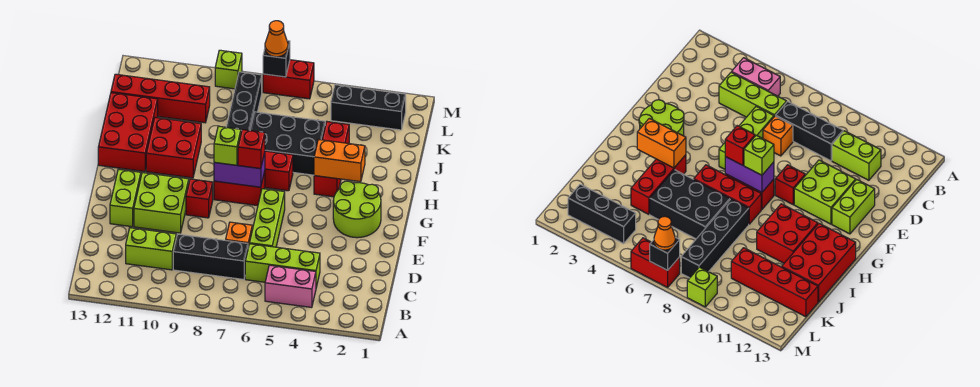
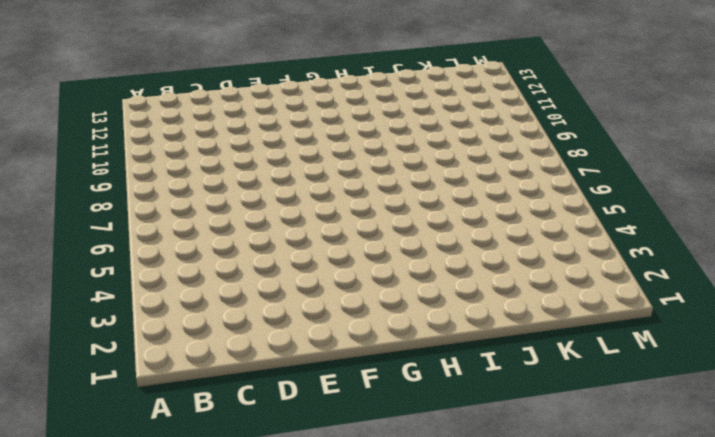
none -> pink brick B4:B5 level 1
none -> lime brick C4:C6 level 1
none -> black brick C7:C9 level 1

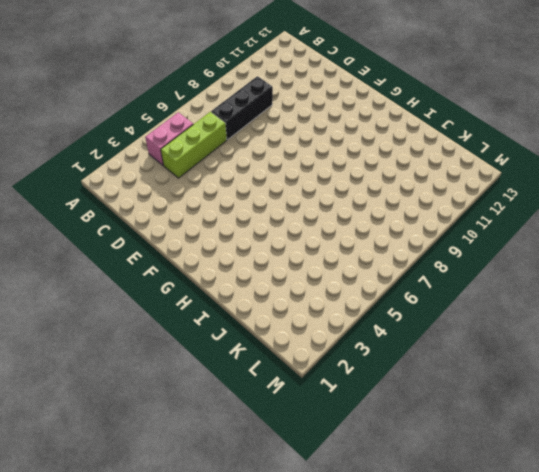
none -> lime brick C10:C11 level 1
none -> lime brick D6:F6 level 1
none -> orange brick D7 level 1

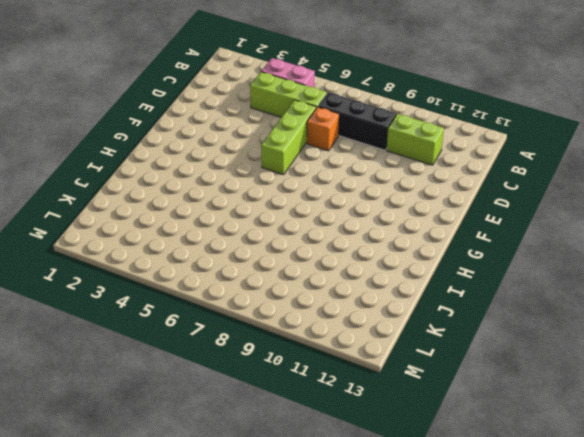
none -> lime brick E10:F11 level 1
none -> lime brick E12:F12 level 1
none -> lime round brick F2:G3 level 1

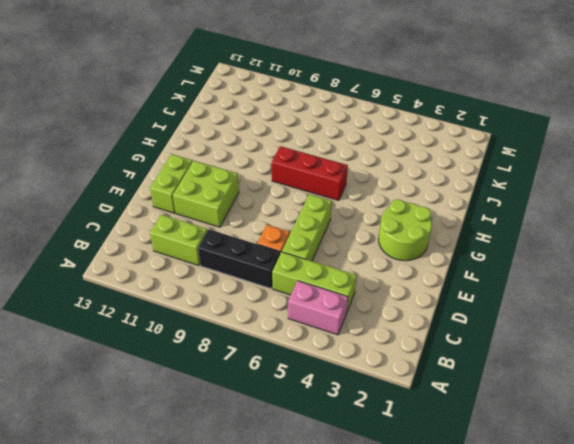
none -> red brick F9 level 1
none -> red brick G7:G8 level 1
none -> red brick H4:J4 level 1

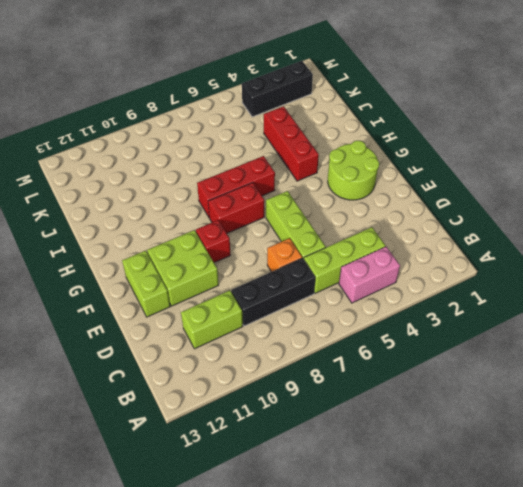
none -> red brick H10:I11 level 1
none -> red brick H12:J13 level 1
none -> black brick I5:J7 level 1

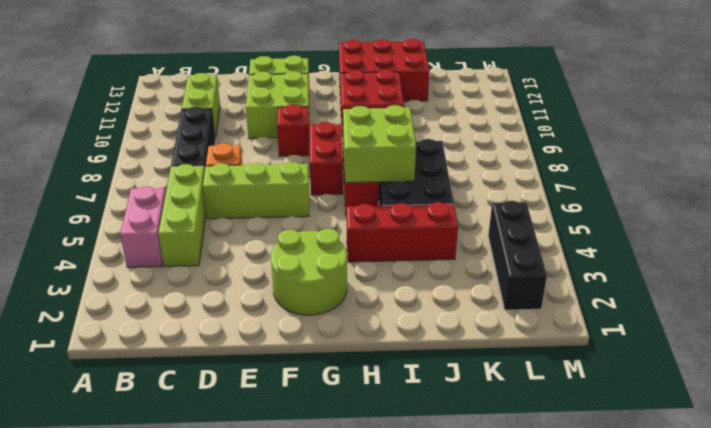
lime brick H6:I7 level 2 -> none
none -> black brick I8:L8 level 1
none -> red brick K10:K13 level 1
none -> red brick M6:M7 level 1

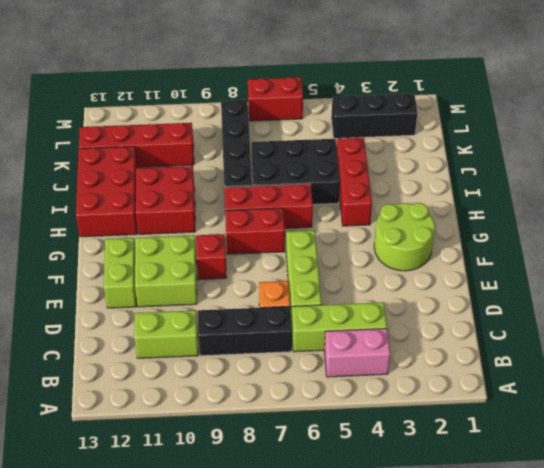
none -> lime brick M9 level 1
none -> purple brick G7:G8 level 2
none -> orange brick H3:H4 level 2

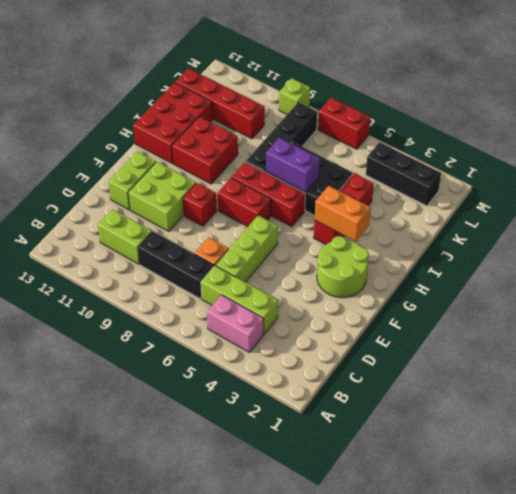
purple brick I6:I7 level 2 -> purple brick G7:G8 level 2
none -> black brick M7 level 2
none -> red brick G7 level 3
none -> lime brick G8 level 3

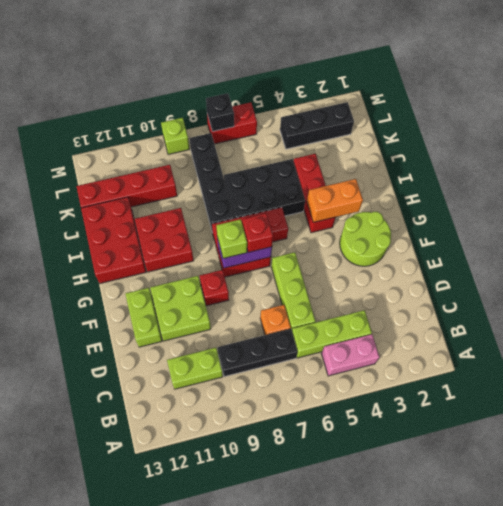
none -> orange cone M7 level 3

